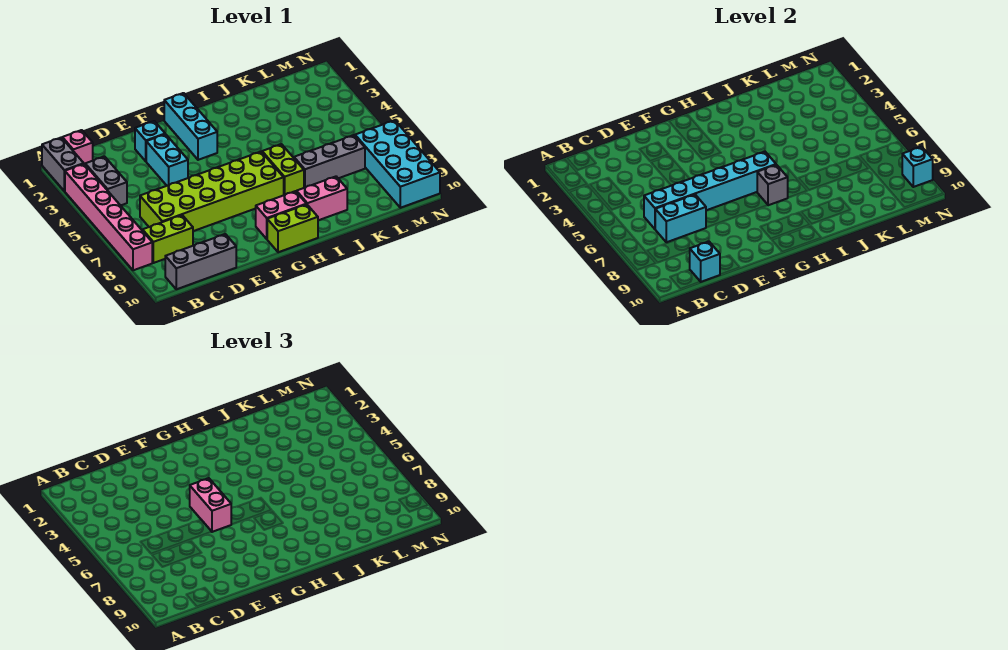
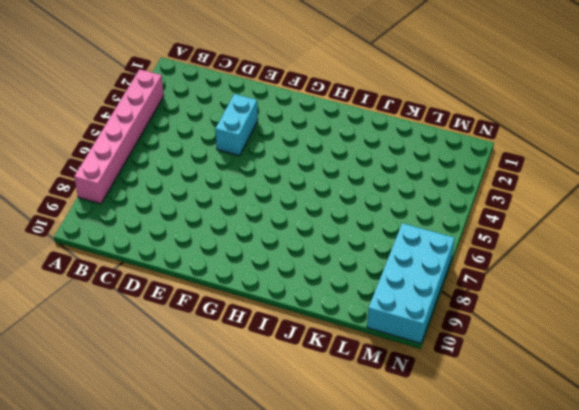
none -> grey brick A1:A2 level 1
none -> pink brick B1 level 1
none -> grey brick B3:B4 level 1

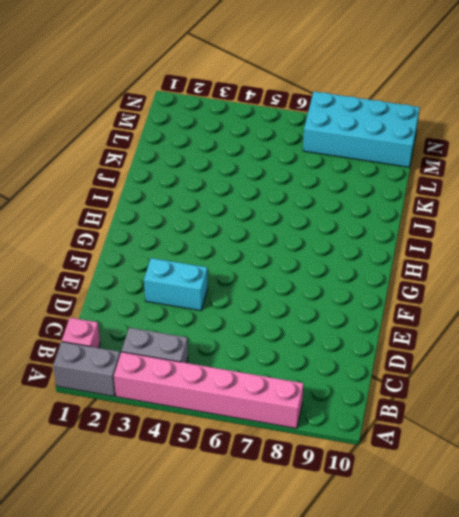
none -> lime brick B8:C8 level 1
none -> grey brick B10:D10 level 1
none -> lime brick C6:H7 level 1

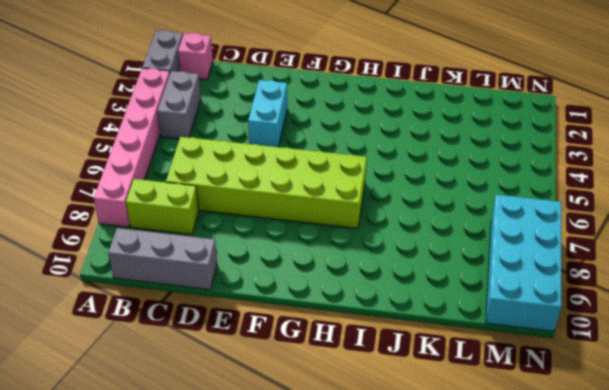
none -> cyan brick E2 level 1
none -> cyan brick G1:G3 level 1
none -> pink brick G9:H9 level 1

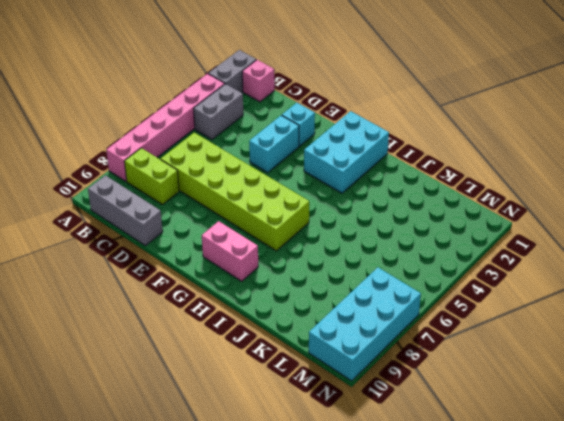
cyan brick G1:H3 level 1 -> cyan brick G1:G3 level 1
none -> lime brick G10:H10 level 1
none -> lime brick I6:I7 level 1
none -> pink brick I9:J9 level 1

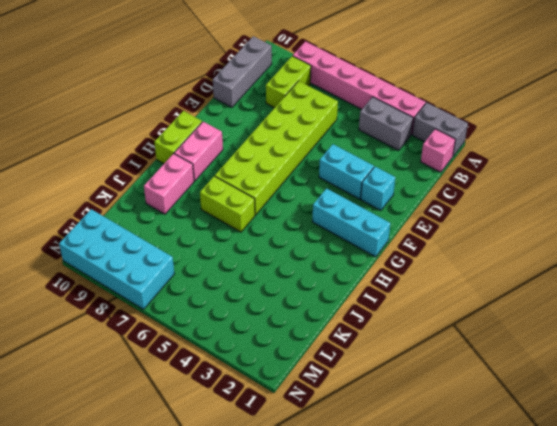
none -> grey brick J7:L7 level 1
none -> cyan brick C6:H6 level 2
none -> cyan brick C7:D7 level 2

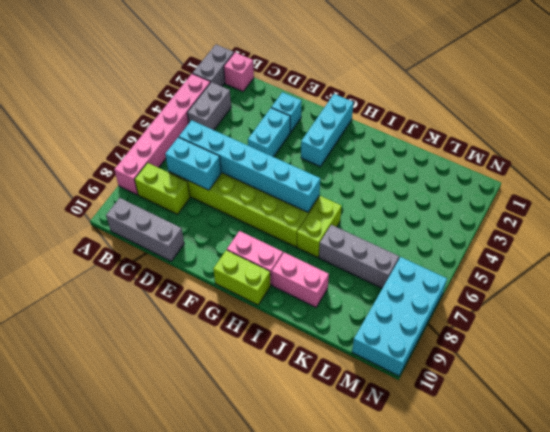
none -> cyan brick C10 level 2
none -> grey brick H7 level 2
none -> cyan brick N9 level 2

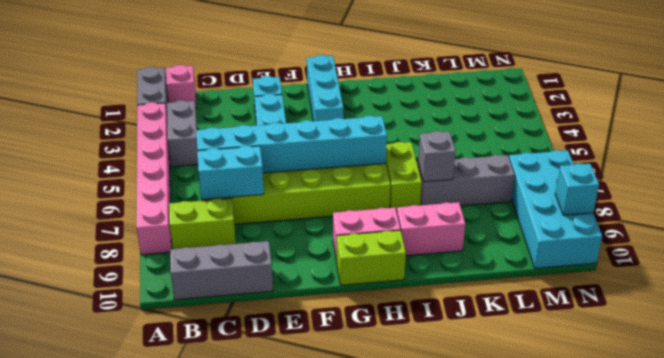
grey brick J7 level 2 -> grey brick H7 level 2
none -> cyan brick C10 level 2
none -> pink brick F5:F6 level 3

